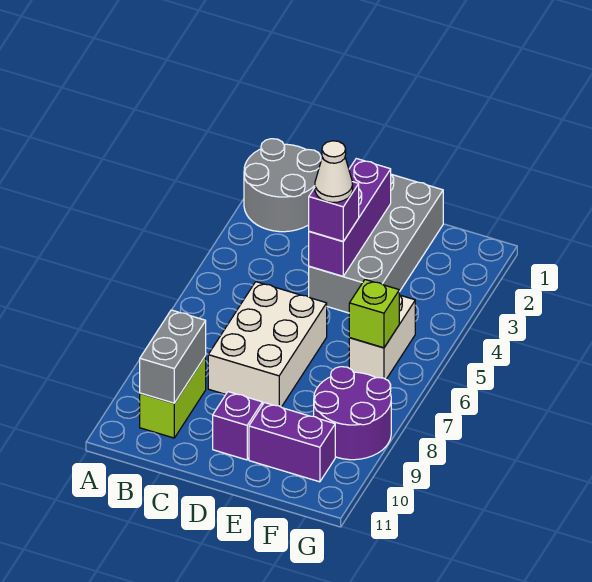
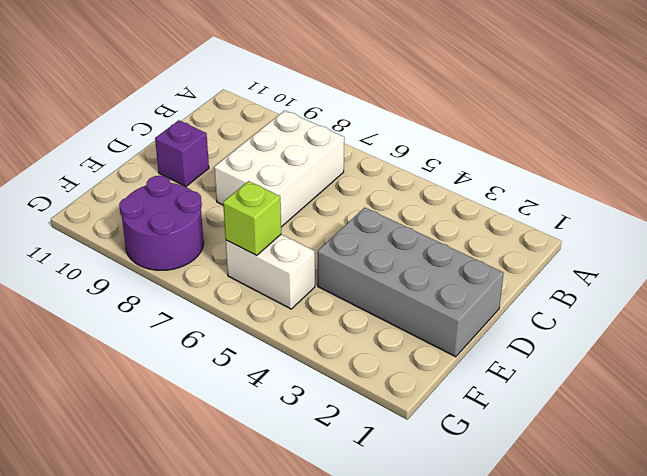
white brick B7:D8 level 1 -> white brick C6:D8 level 1
none -> grey round brick A1:B2 level 1
none -> lime brick B9:B10 level 1
none -> purple brick E10:F10 level 1

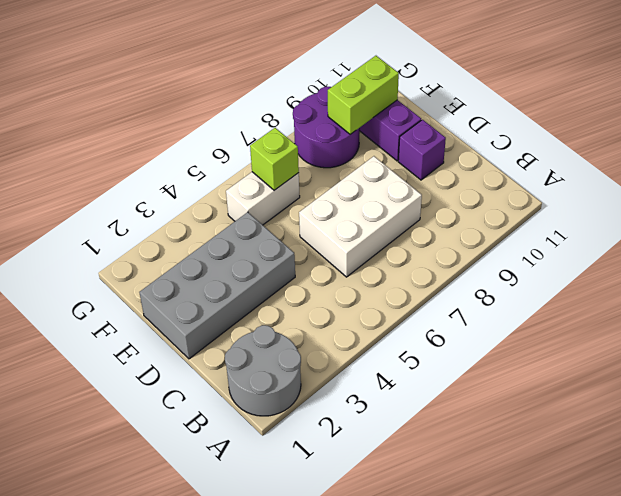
lime brick F9:F10 level 2 -> lime brick B9:B10 level 1
none -> grey brick B9:B10 level 2
none -> purple brick D2:D4 level 2
none -> purple brick D4 level 3

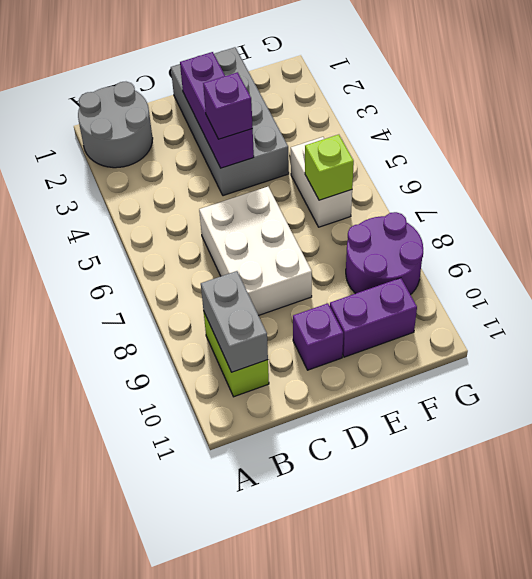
none -> white cone D4 level 4

